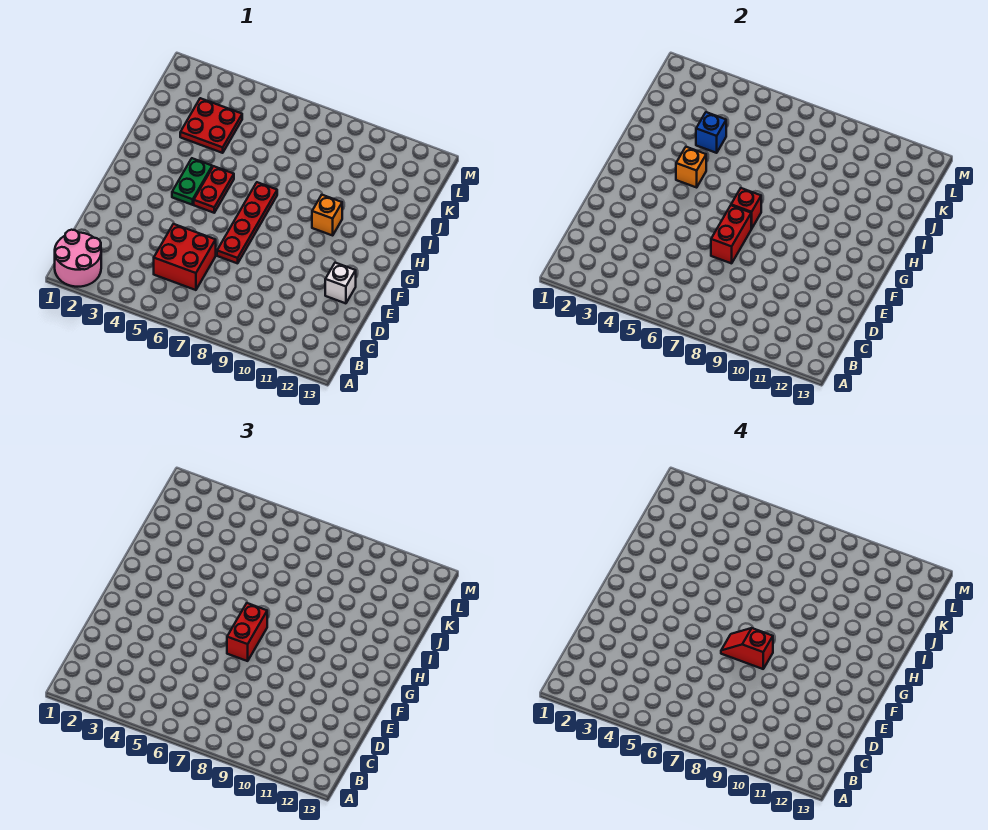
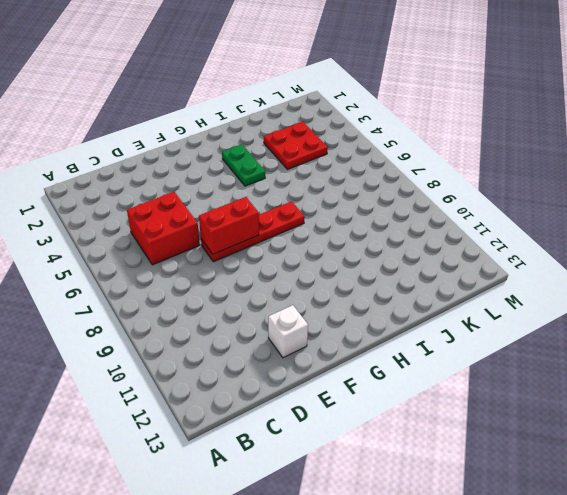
green plate H3:H4 level 1 -> green plate G4:H4 level 1
none -> pink round brick A1:B2 level 1
none -> red plate G5:H5 level 1
none -> orange brick H10 level 1

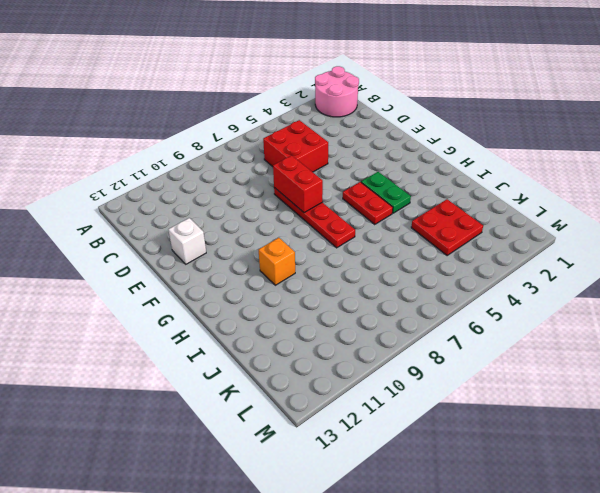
none -> red brick G7 level 2
none -> orange brick H4 level 2
none -> blue brick J4 level 2

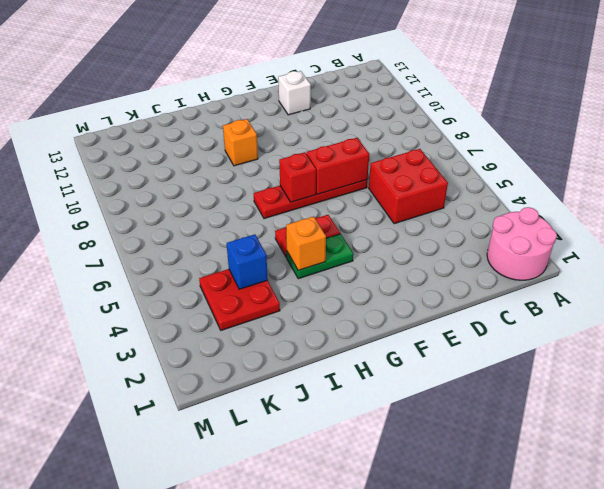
none -> red brick F7:G7 level 3
none -> red slope F7:F8 level 4 top 8

